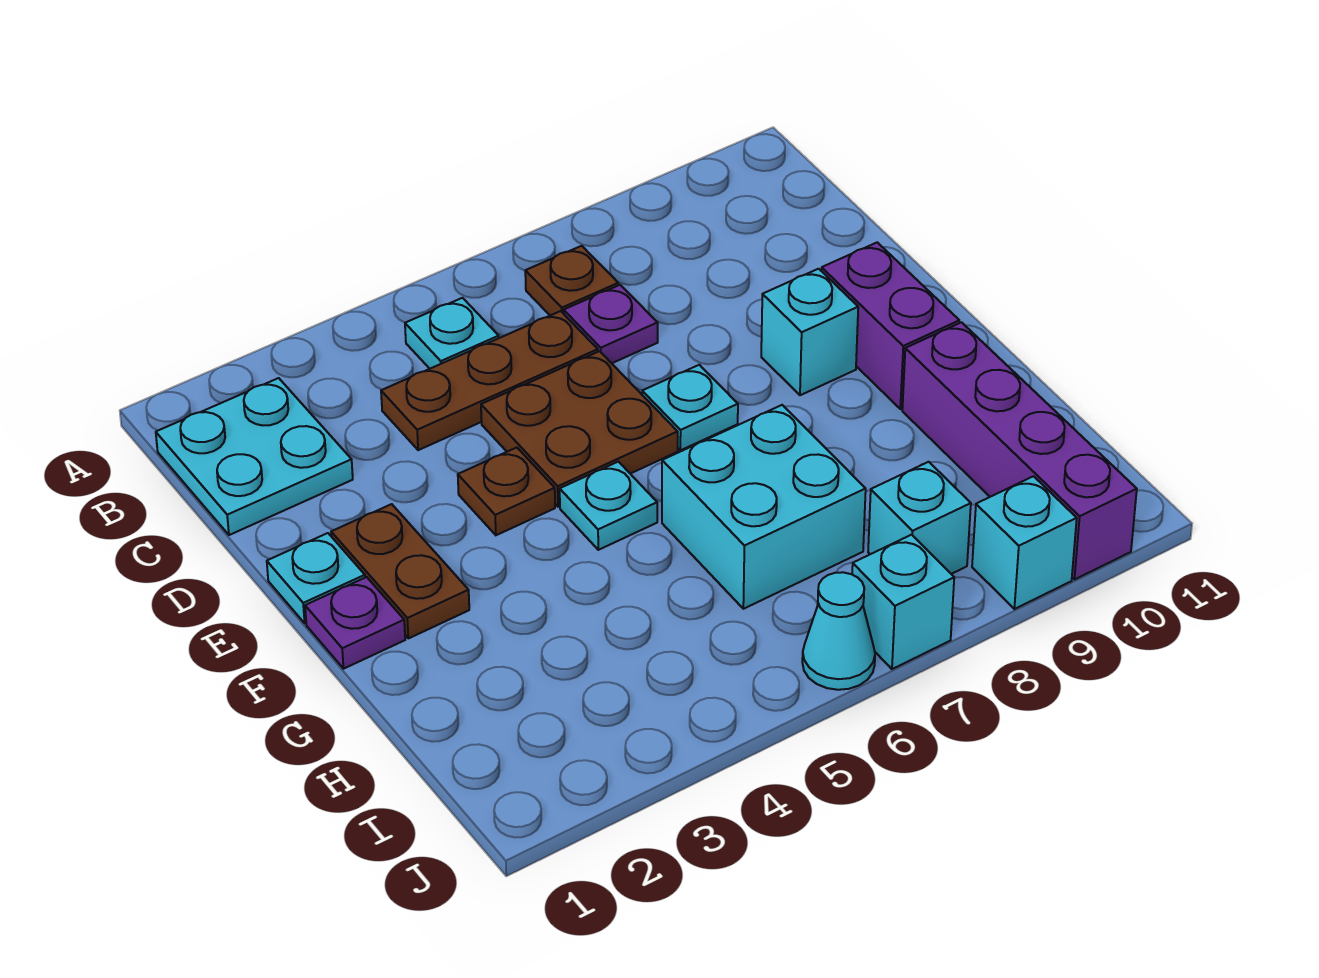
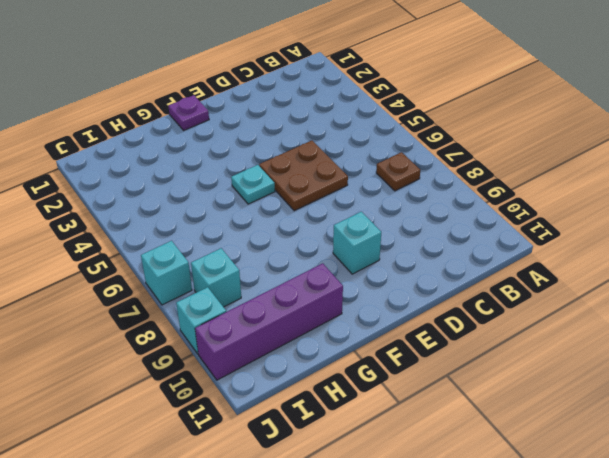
none -> cyan plate B1:C2 level 1
none -> cyan plate B5 level 1
none -> brown plate C4:C6 level 1

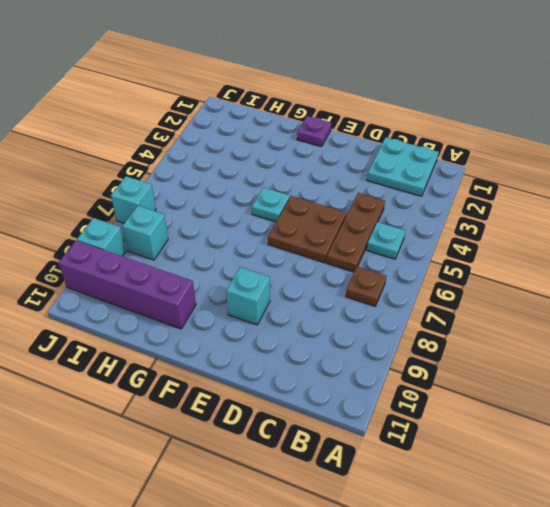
none -> purple plate C7 level 1
none -> cyan plate E1 level 1
none -> brown plate E2:F2 level 1

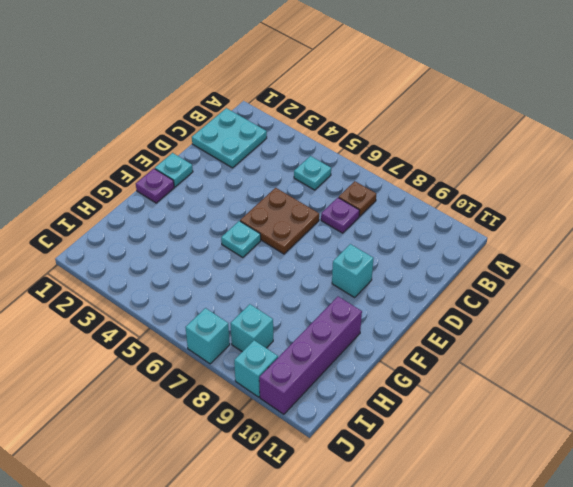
none -> brown plate C4:C6 level 1
none -> brown plate E2:F2 level 1
none -> brown plate E4 level 1

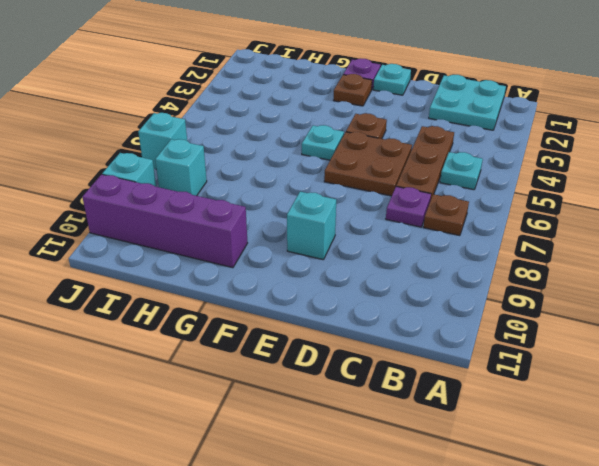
brown plate F2 level 1 -> brown plate E2:F2 level 1
none -> cyan plate E7 level 1
none -> purple brick E10:F10 level 1
none -> cyan brick G6:H7 level 1

